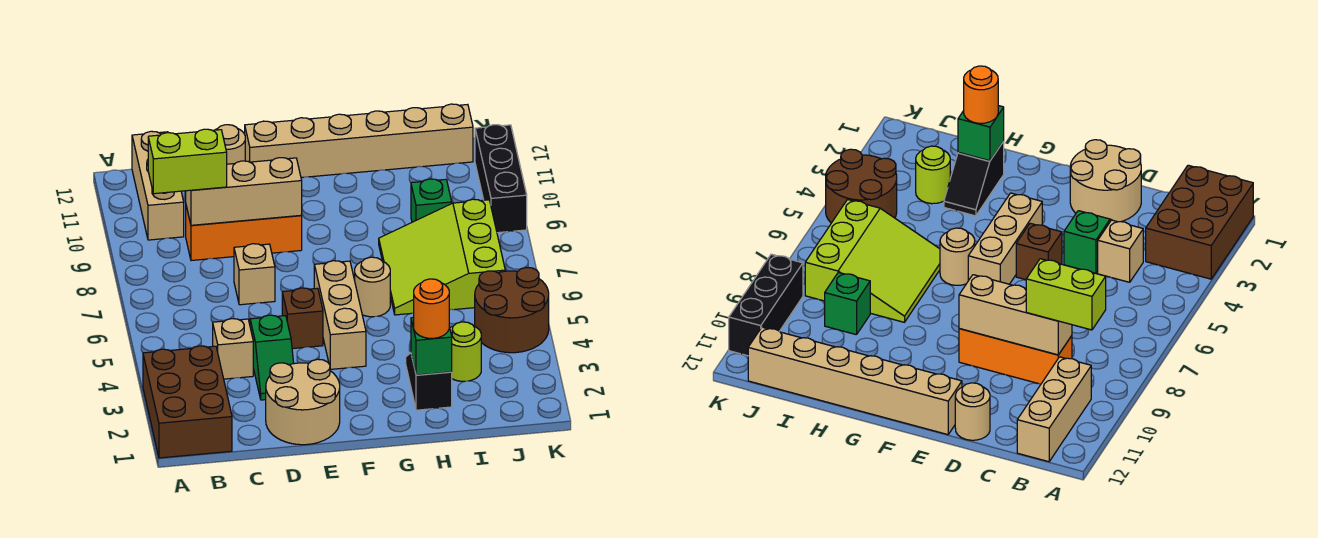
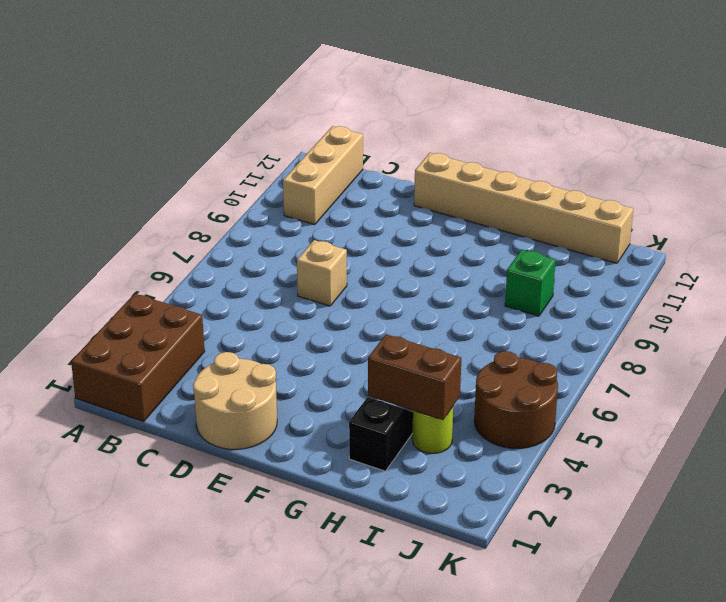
brown brick H3:I3 level 2 -> none
none -> tan brick C4 level 1
none -> orange brick C9:E9 level 1
none -> green slope D3:D4 level 1 top 4

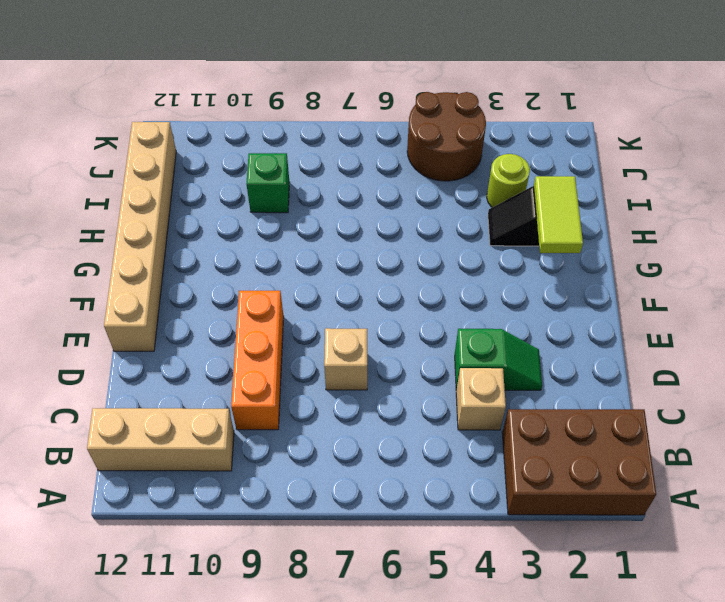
lime tile G2:H2 level 2 -> green brick H2 level 2
none -> tan round brick D1:E2 level 1
none -> tan round brick D12 level 1
none -> brown brick E5 level 1

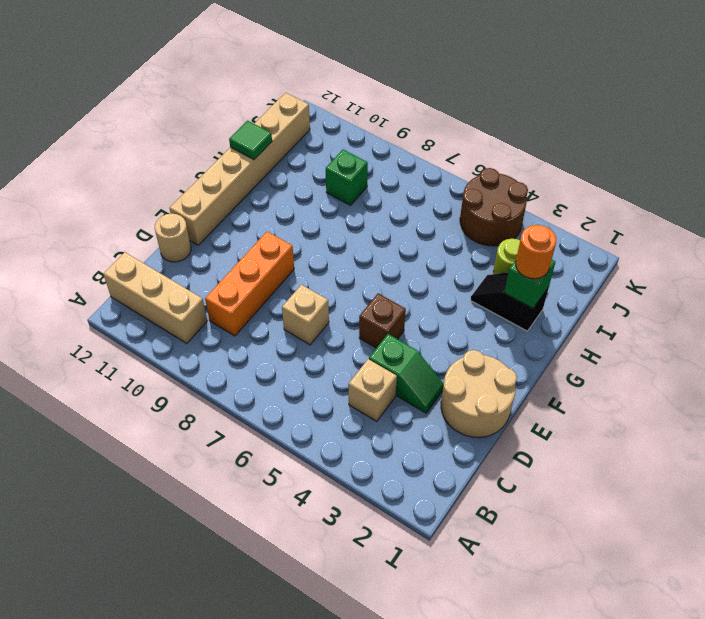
green tile H12 level 2 -> none
none -> brown brick A1:B3 level 1
none -> tan brick F4:F6 level 1
none -> tan round brick G6 level 1

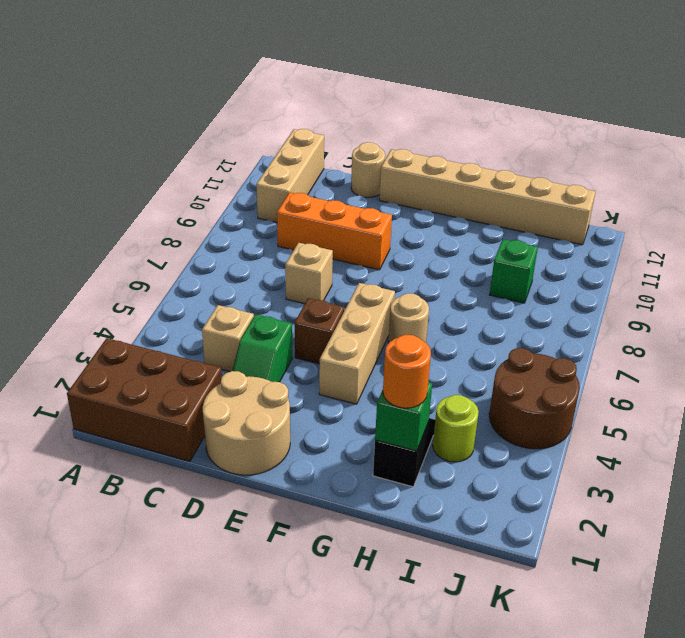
brown brick A1:C2 level 1 -> brown brick A1:B3 level 1
none -> lime slope H6:J8 level 1 top J
none -> black brick K9:K11 level 1
none -> tan brick C9:E9 level 2

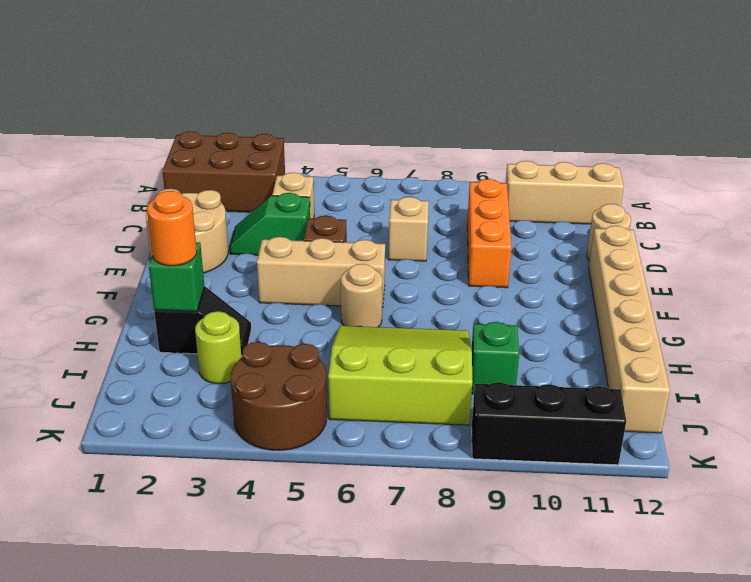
none -> tan brick C9:E9 level 2
none -> lime brick B9:C9 level 3

